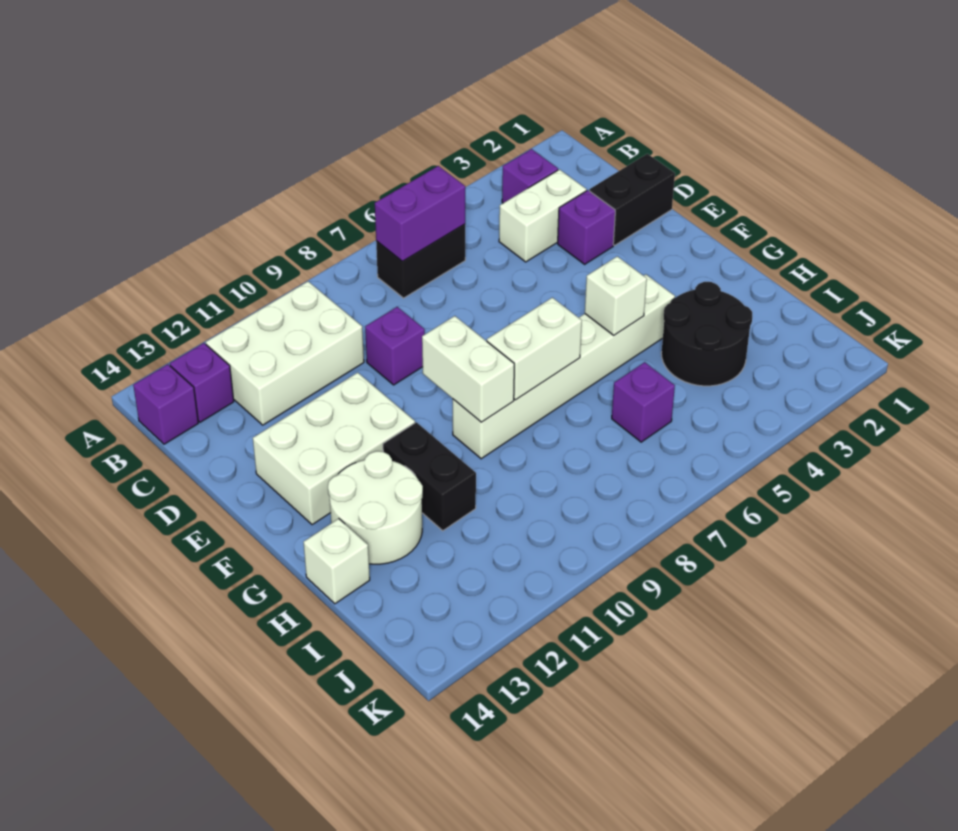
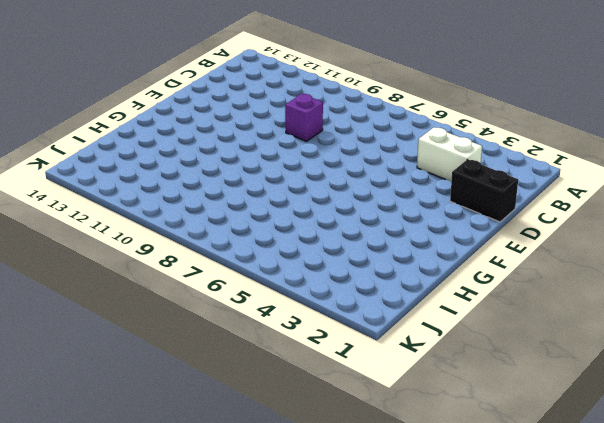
none -> purple brick B3 level 1
none -> black brick B6:B7 level 1
none -> white brick B10:C12 level 1

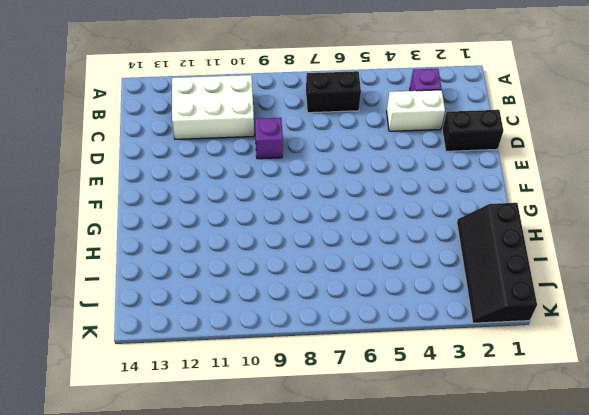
black slope H1:K2 level 1 top 1 -> none
none -> purple brick B13 level 1
none -> purple brick B14 level 1
none -> purple brick D3 level 1

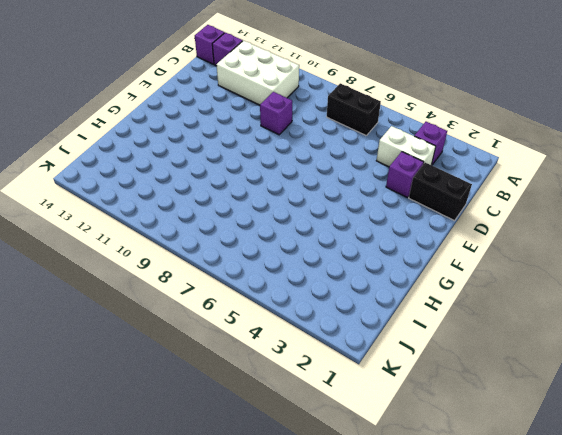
none -> white brick E11:F13 level 1
none -> white brick G4:G9 level 1
none -> black brick G11:H11 level 1

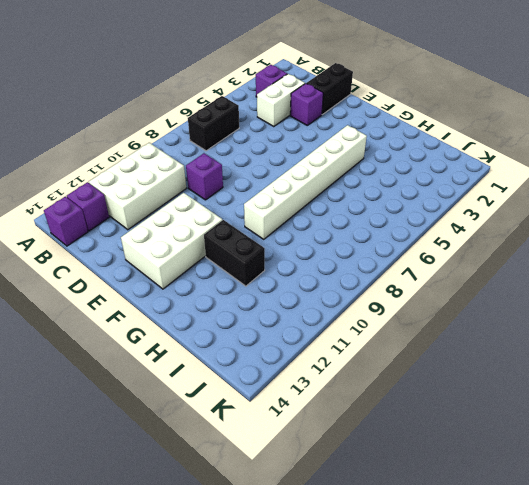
none -> white round brick G12:H13 level 1
none -> black round brick H3:I4 level 1
none -> white brick H14 level 1

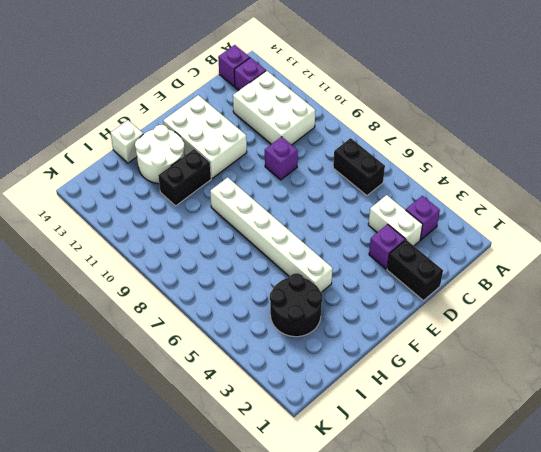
none -> purple brick I6 level 1
none -> purple brick B6:B7 level 2
none -> white brick F9:G9 level 2

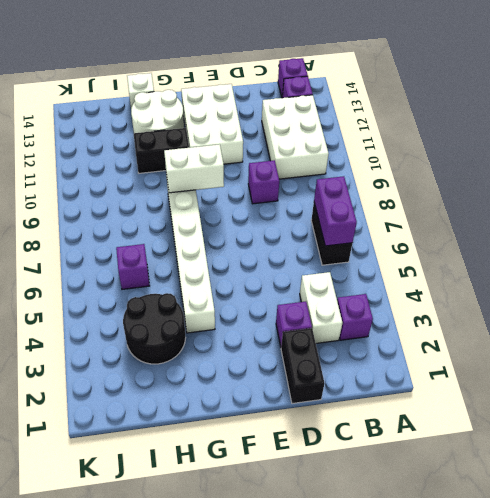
none -> white brick G5 level 2
none -> white brick G7:G8 level 2

